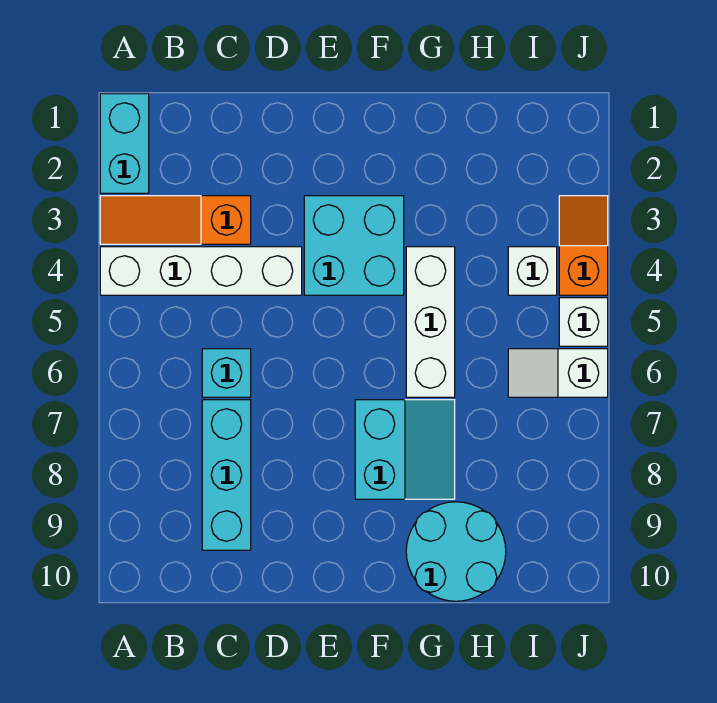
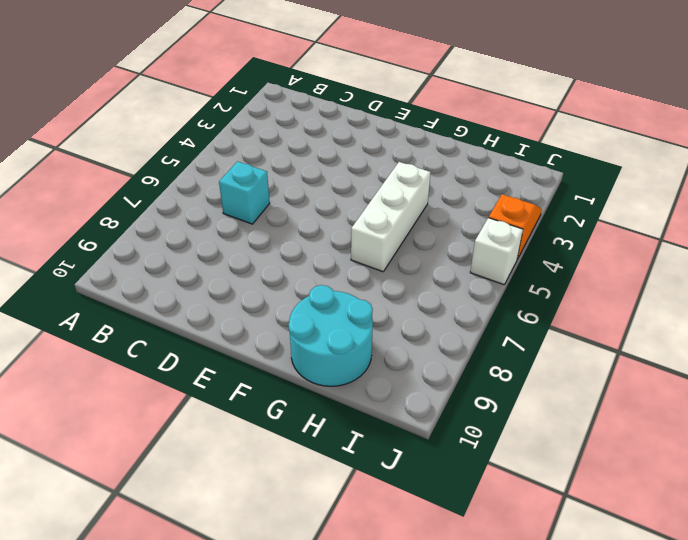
none -> cyan brick A1:A2 level 1
none -> orange slope A3:C3 level 1 top C
none -> white brick A4:D4 level 1

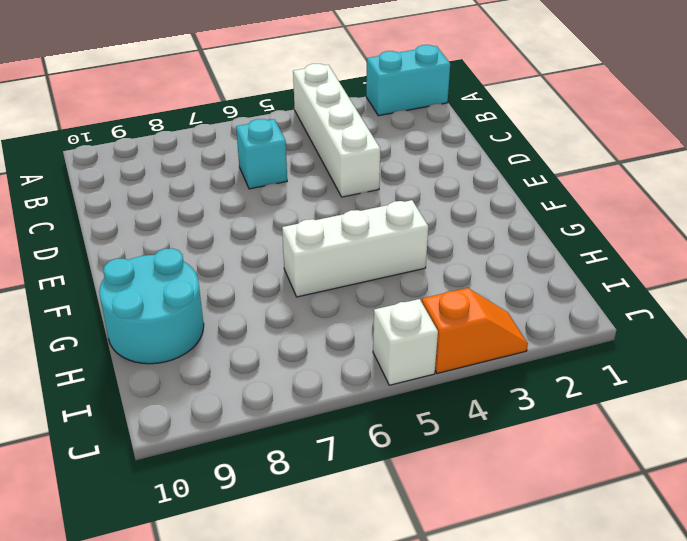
none -> orange slope A3:C3 level 1 top C
none -> cyan brick C7:C9 level 1
none -> cyan brick E3:F4 level 1

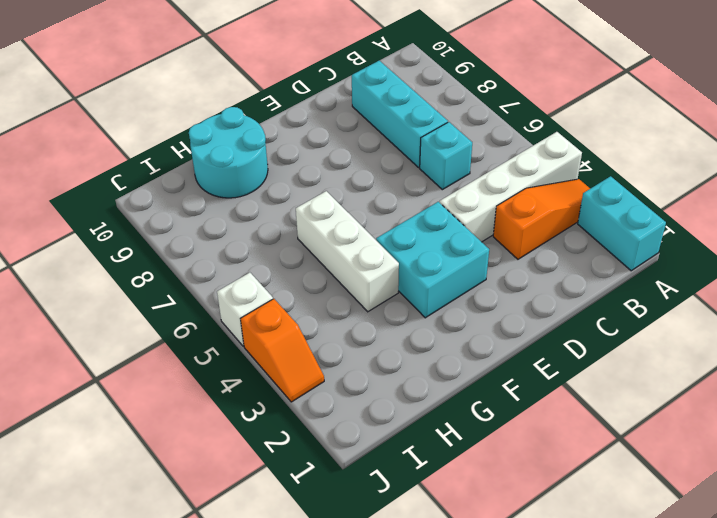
none -> cyan slope F7:G8 level 1 top F
none -> white brick I4 level 1
none -> white slope I6:J6 level 1 top J

